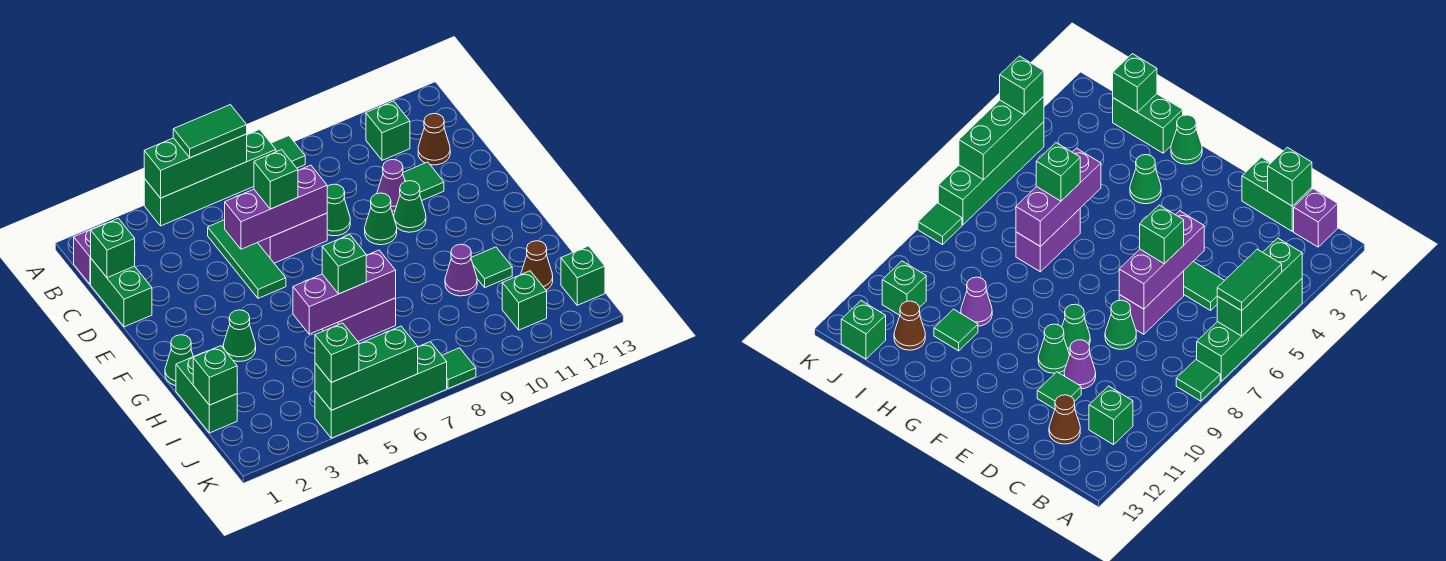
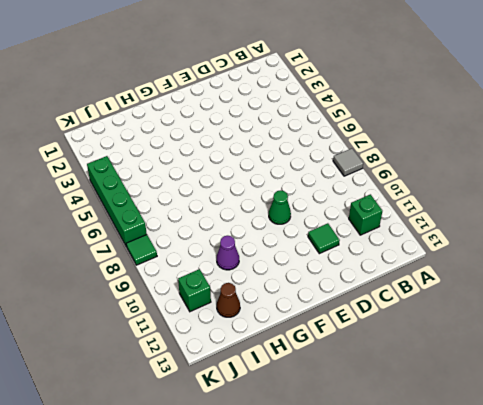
grey tile A8 level 1 -> green tile A8 level 1
none -> green brick A4:A7 level 1
none -> purple brick B1 level 1
none -> green brick C1:D1 level 1
none -> green tile C5:E5 level 1

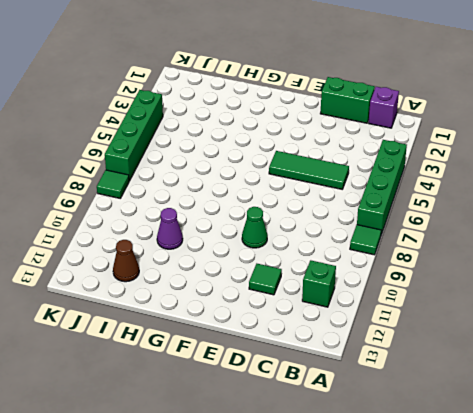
none -> brown cone C12 level 1
none -> purple brick D6:D7 level 1
none -> green cone D8 level 1
none -> purple cone D10 level 1

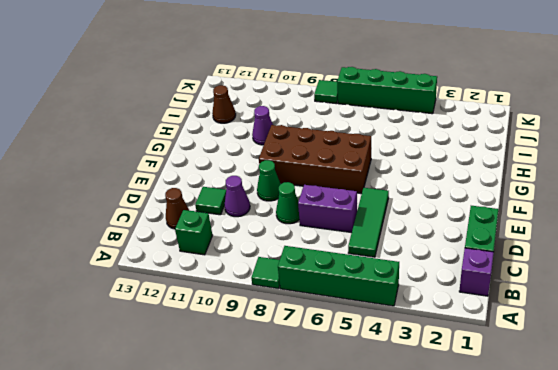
brown brick F6:G9 level 1 -> none
none -> green cone E10 level 1
none -> green cone G1 level 1
none -> green cone G3 level 1
none -> green brick H1:I1 level 1

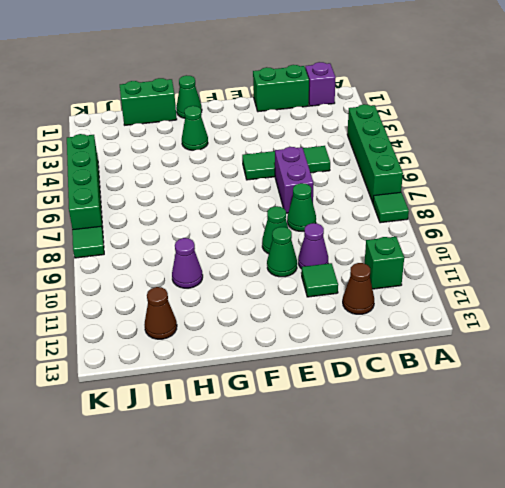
none -> purple brick H6:H7 level 1
none -> green tile H11 level 1
none -> green brick J11 level 1
none -> green brick J13 level 1

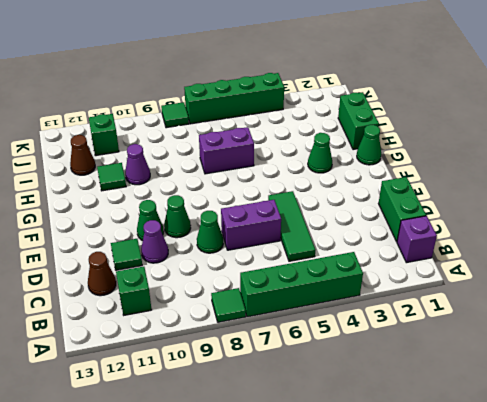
none -> green brick J13 level 1
none -> green brick A4:A6 level 2
none -> green brick C1 level 2
none -> purple brick D5:D7 level 2

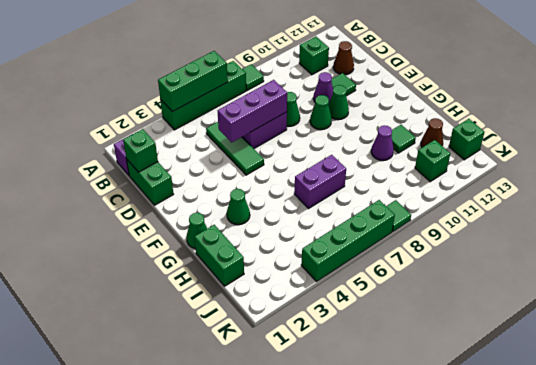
none -> purple brick H5:H7 level 2
none -> green brick I1 level 2
none -> green brick K4:K6 level 2
none -> green tile A5:A6 level 3

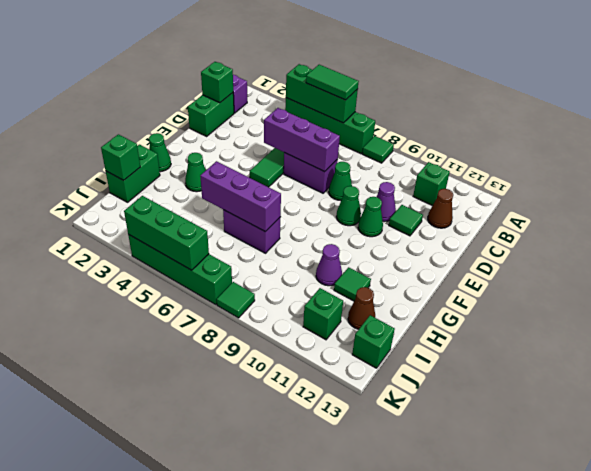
none -> green brick D6 level 3
none -> green brick H6 level 3
none -> green brick K4 level 3

